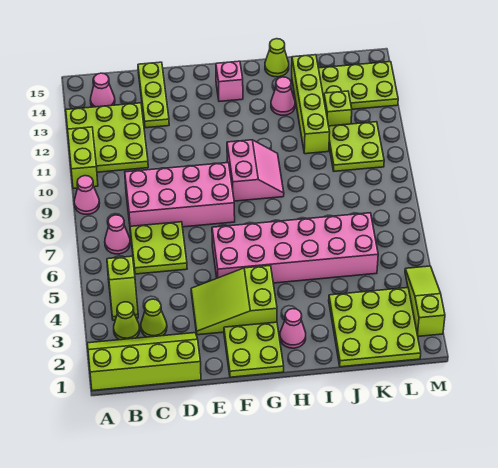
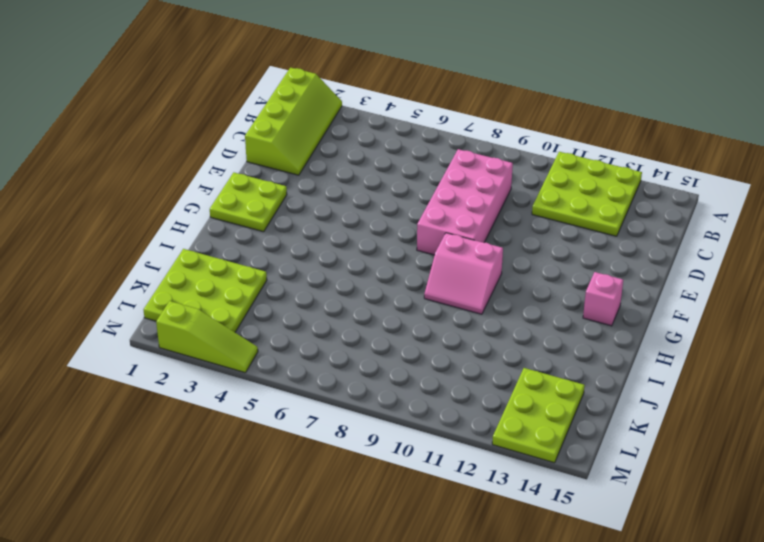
none -> pink cone A9 level 1
none -> lime cone B3 level 1
none -> lime slope B4:B5 level 1 top 5

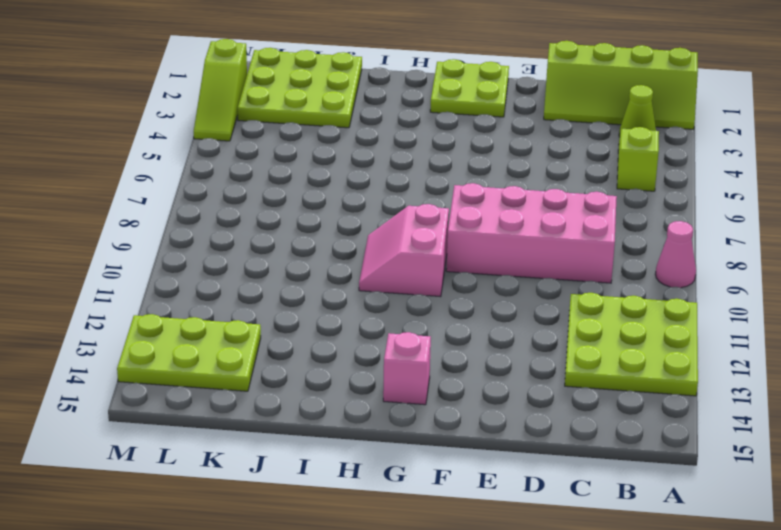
none -> pink cone B7 level 1
none -> pink cone B14 level 1
none -> lime cone C3 level 1

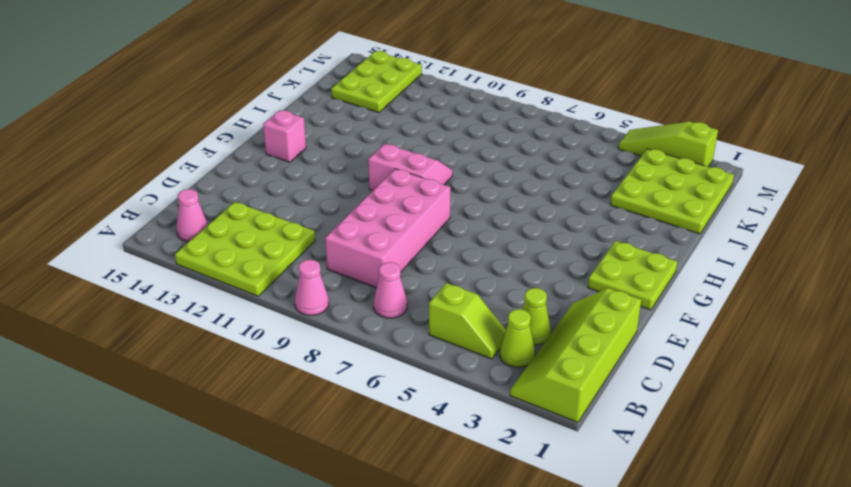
none -> lime plate C6:D7 level 1
none -> lime plate D13:D15 level 1
none -> lime slope E3:G4 level 1 top G

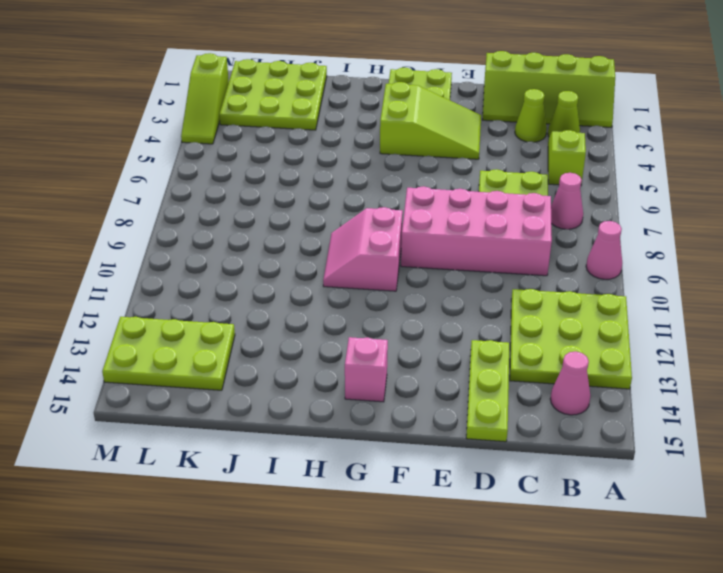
none -> pink brick F5:K6 level 1
none -> pink cone H2 level 1
none -> pink cone I13 level 1

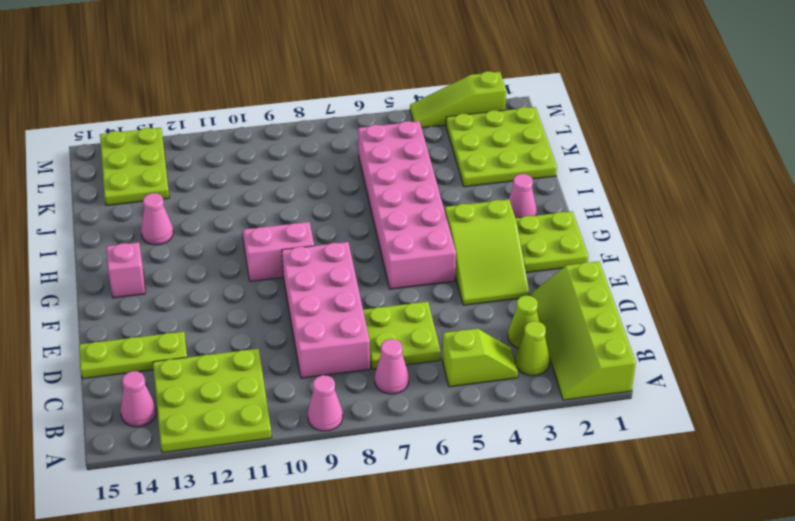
none -> lime cone I15 level 1
none -> lime brick J11:J14 level 1
none -> lime plate K10:L11 level 1

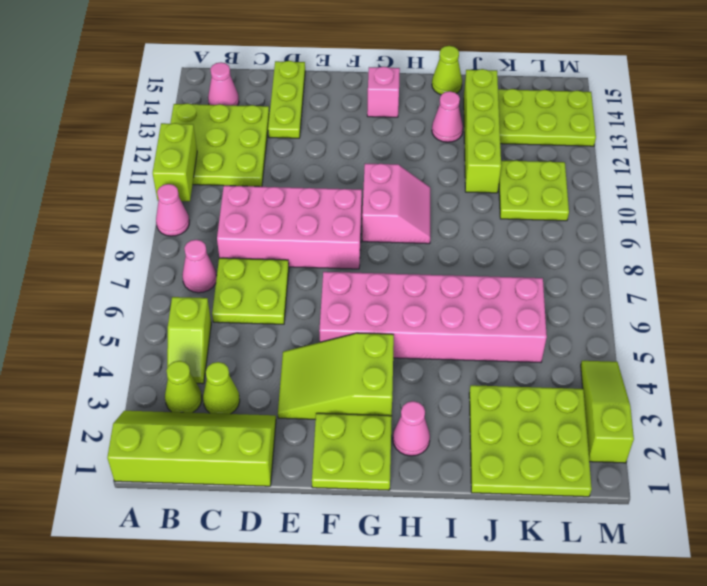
none -> lime brick K12 level 1

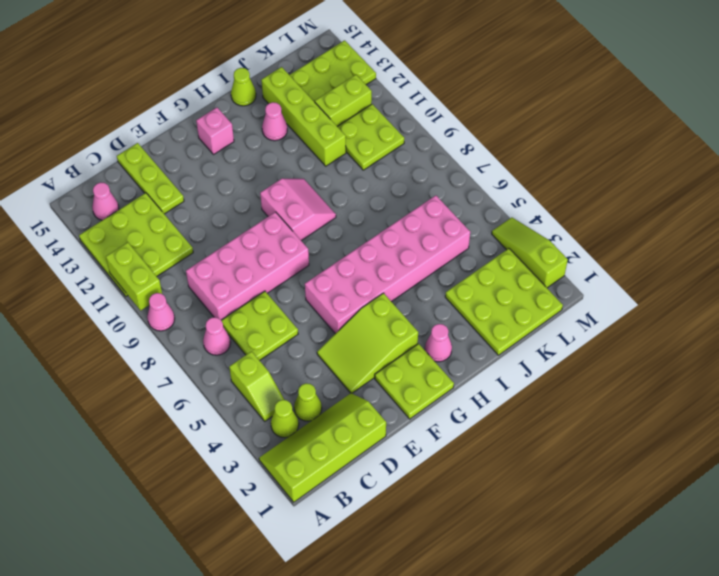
lime brick K12:L12 level 1 -> lime brick K12 level 1

